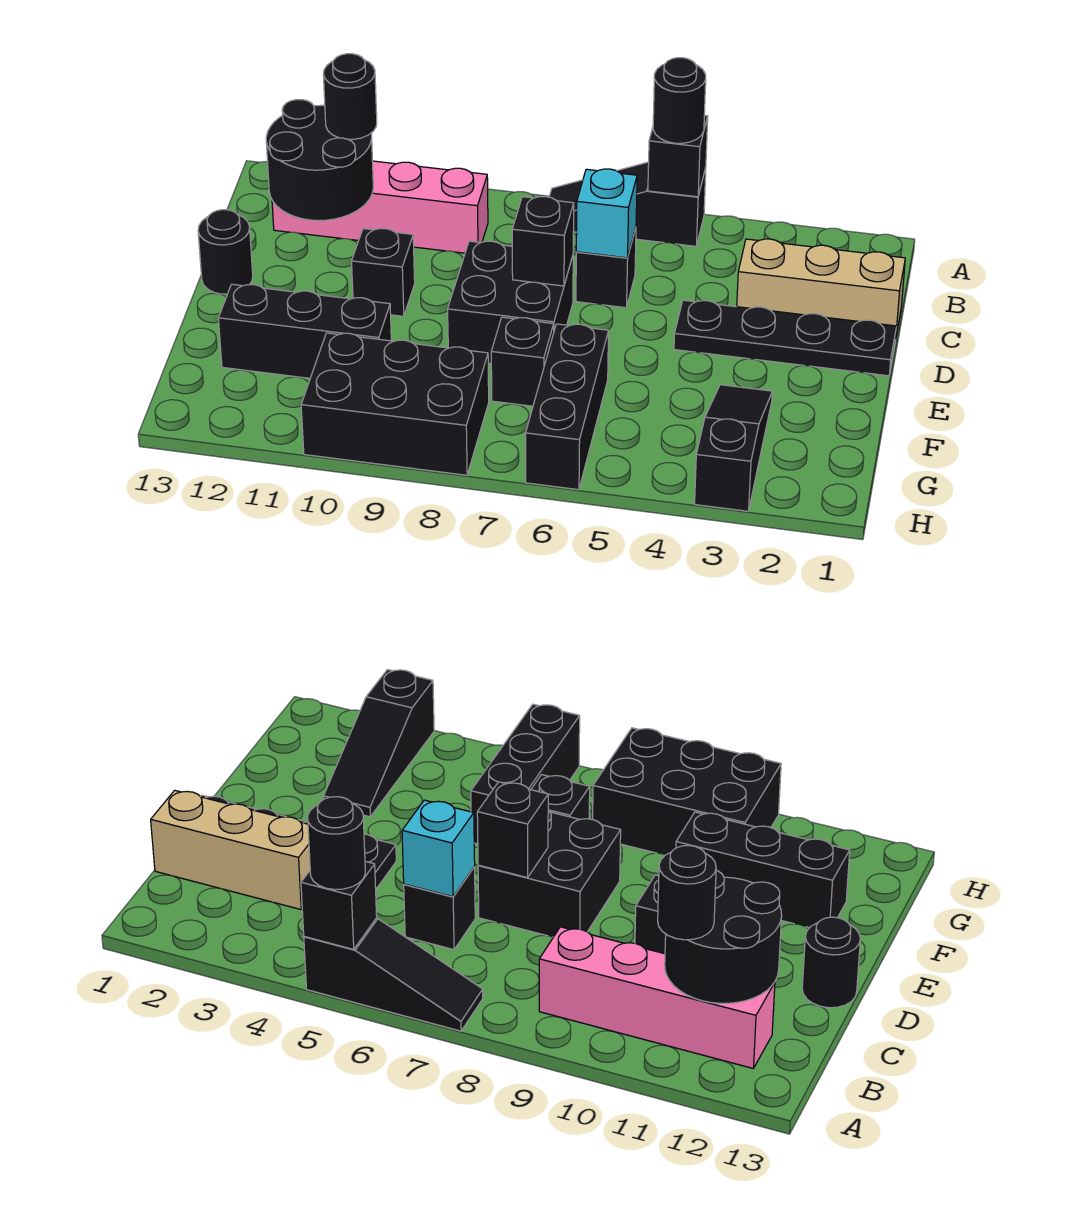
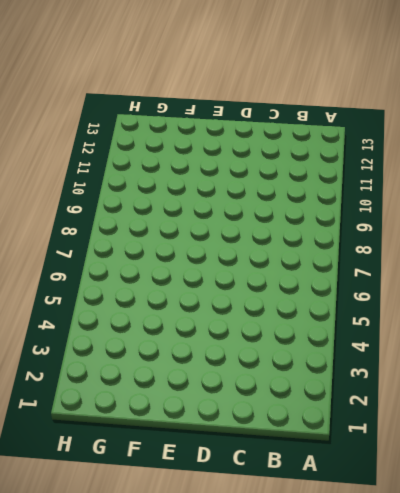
none -> black slope A5:A7 level 1 top 5
none -> pink brick B9:B12 level 1
none -> tan brick C1:C3 level 1

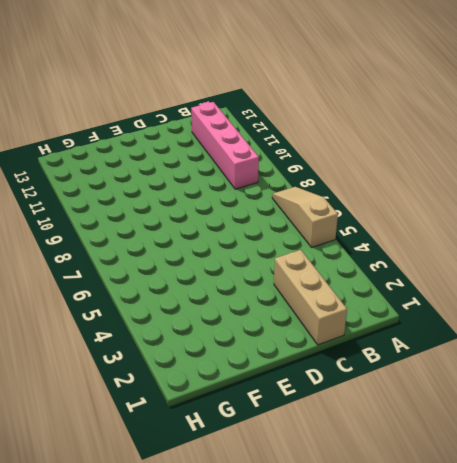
tan slope A5:A7 level 1 top 5 -> black slope A5:A7 level 1 top 5
none -> black brick C6 level 1
none -> black plate D1:D4 level 1
none -> black brick D7:E8 level 1

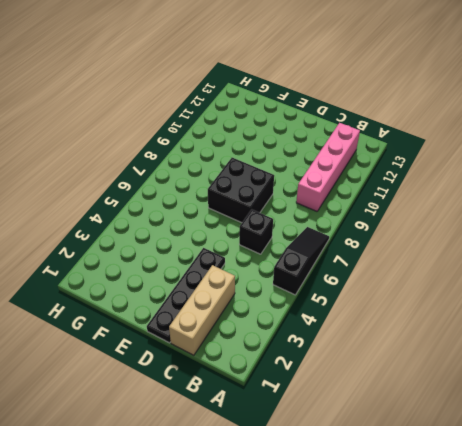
none -> black brick D10 level 1
none -> black round brick D13 level 1
none -> black slope F3:H3 level 1 top H

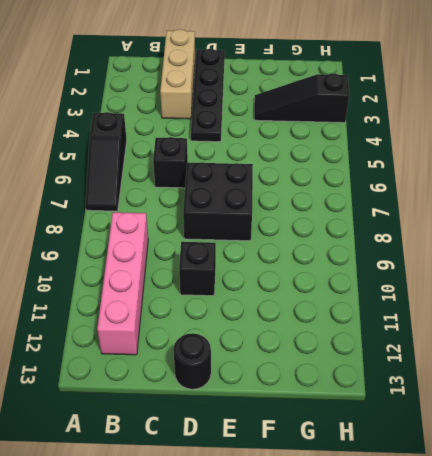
none -> black brick F6:H6 level 1
none -> black brick F7 level 1
none -> black brick F10:F12 level 1

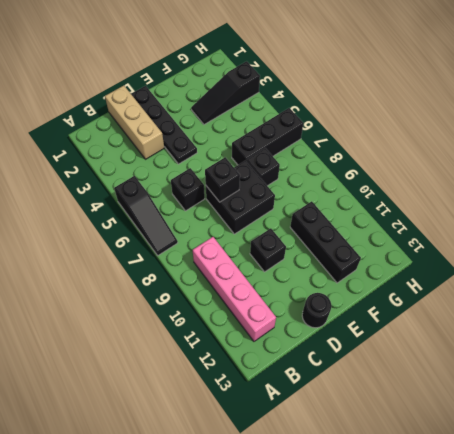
none -> black brick G8:H10 level 1
none -> black brick A5 level 2
none -> black round brick B11:C12 level 2

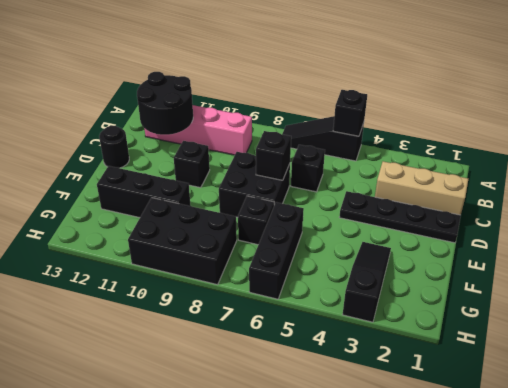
none -> cyan brick C6 level 2
none -> black round brick A5 level 3
none -> black round brick B11 level 3

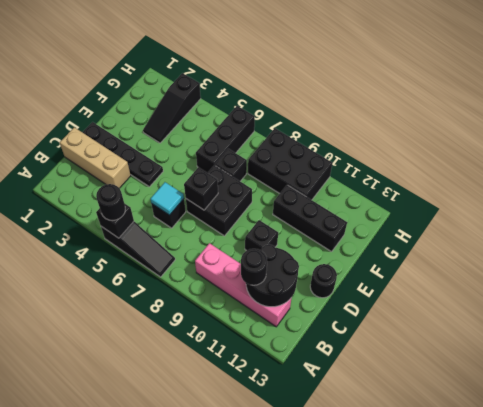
cyan tile C6 level 2 -> cyan brick C6 level 2

